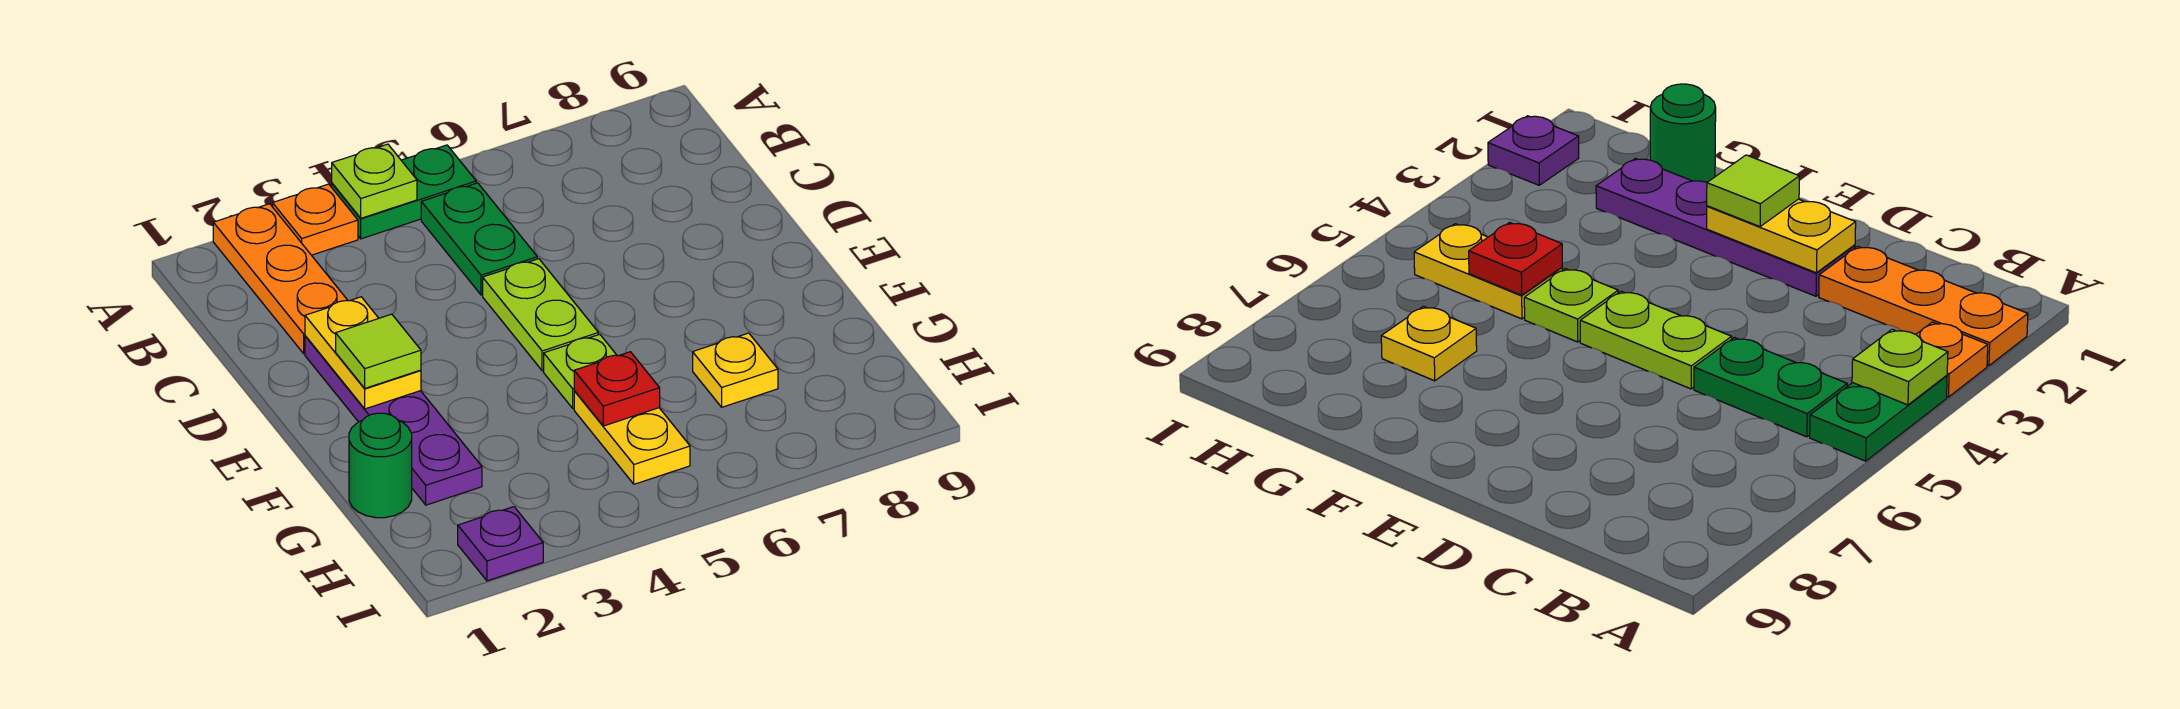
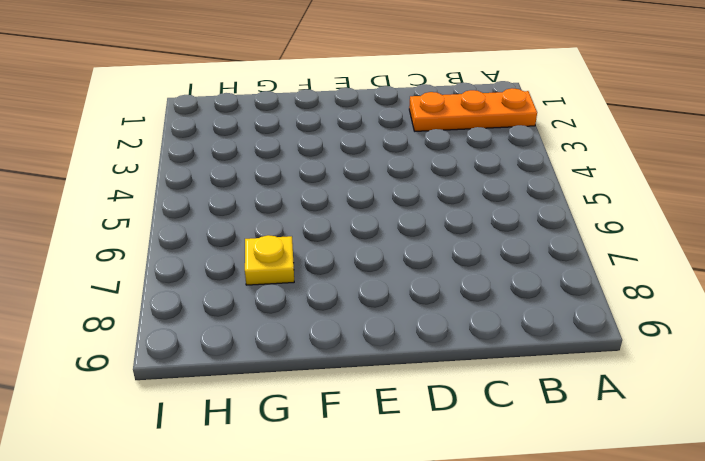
none -> orange plate A3 level 1
none -> green plate A4:A5 level 1
none -> green plate B5:C5 level 1

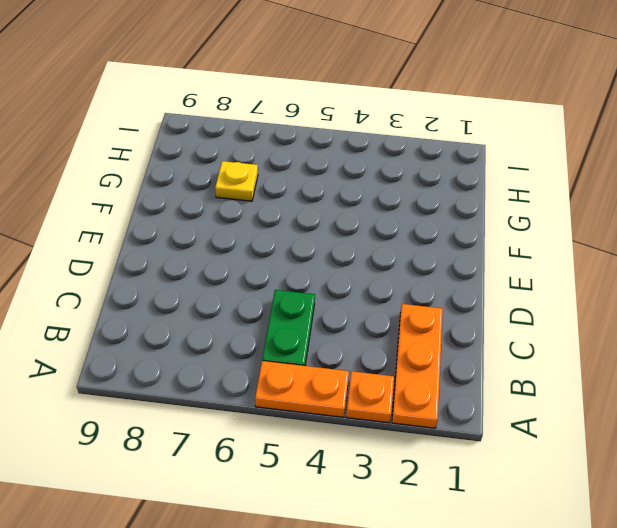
orange plate A4:A5 level 1 -> green plate A4:A5 level 1
none -> purple plate D2:G2 level 1
none -> lime plate D5:E5 level 1
none -> lime plate F5 level 1

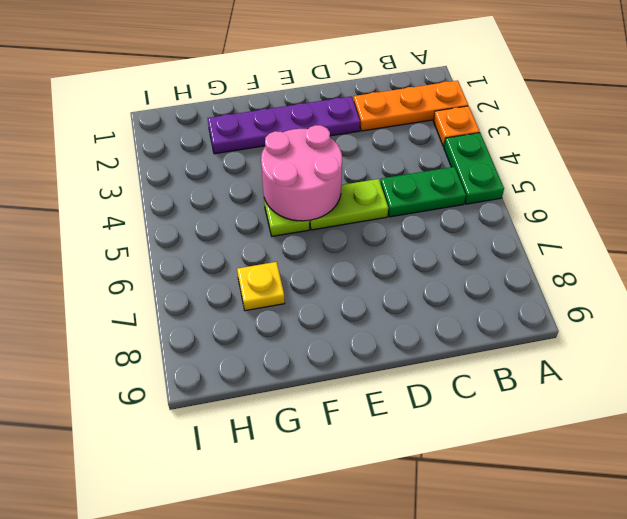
pink round brick E4:F5 level 2 -> none
none -> green round brick G1 level 1
none -> yellow plate G5:H5 level 1
none -> purple plate I2 level 1

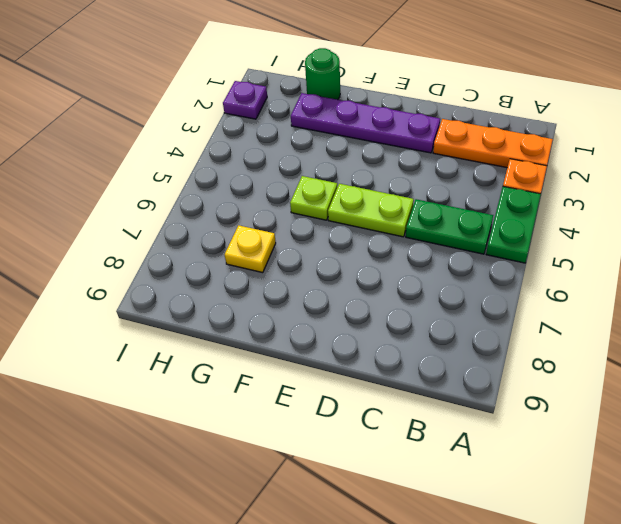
none -> yellow plate G5:H5 level 1
none -> lime plate A4 level 2
none -> yellow plate D2:E2 level 2

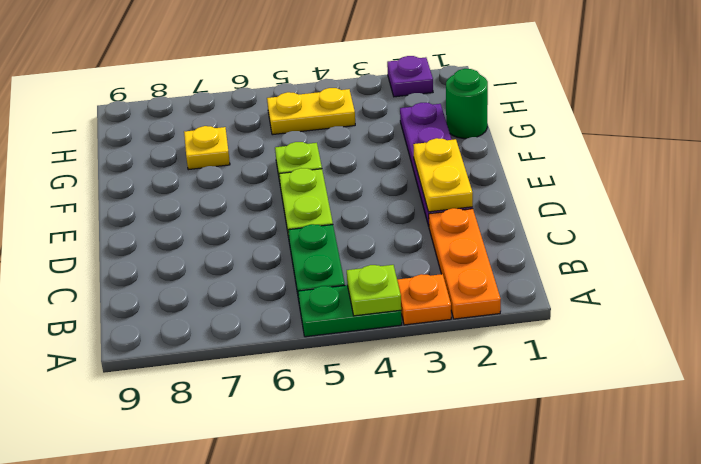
yellow plate H4:H5 level 1 -> yellow plate G5:H5 level 1
none -> red plate G5 level 2
none -> lime tile E2 level 3

